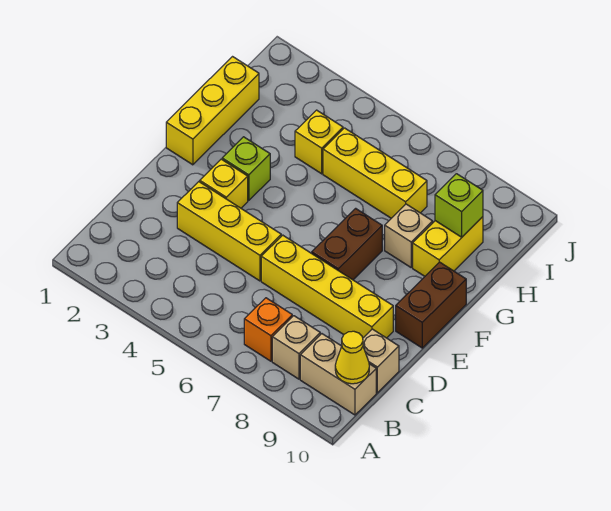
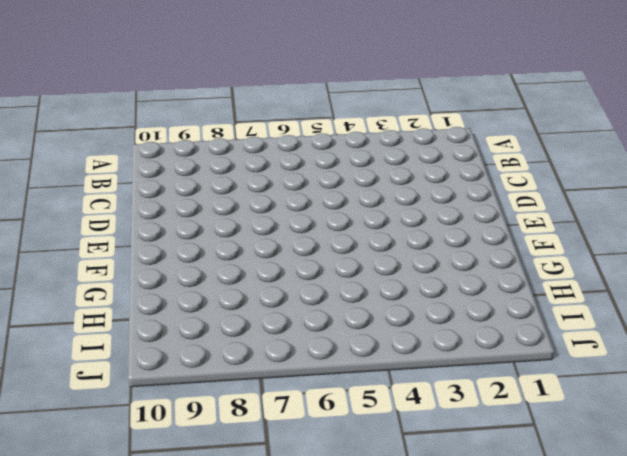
none -> orange brick B7 level 1
none -> tan brick B8 level 1
none -> tan brick B9:B10 level 1

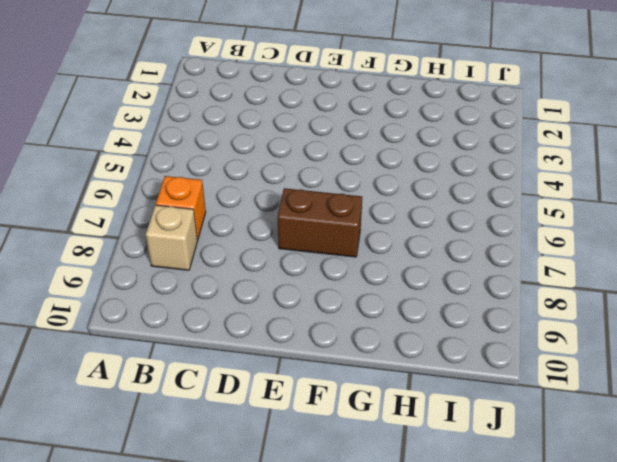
none -> tan brick B9:B10 level 1
none -> tan brick C10 level 1
none -> yellow brick D3:D5 level 1

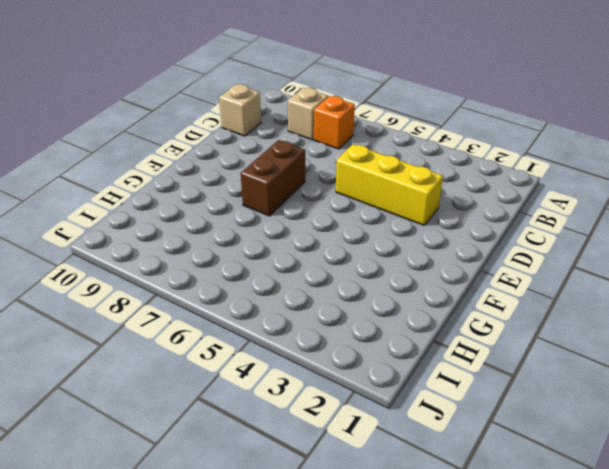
none -> tan brick B9:B10 level 1
none -> yellow brick D6:D9 level 1
none -> yellow brick E3 level 1

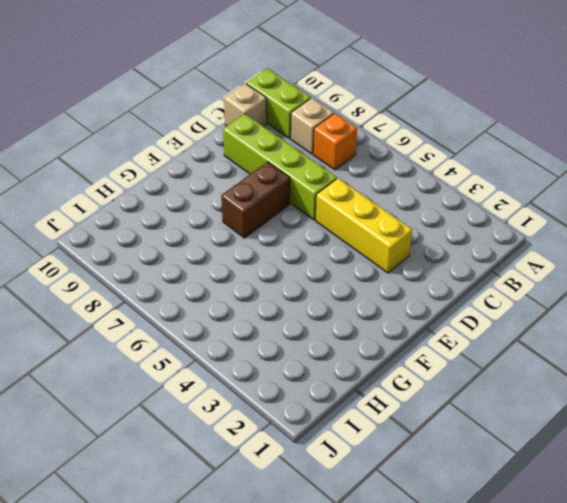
lime brick B9:B10 level 1 -> tan brick B9:B10 level 1
lime brick D6:D9 level 1 -> yellow brick D6:D9 level 1
none -> yellow brick E3 level 1
none -> brown brick E10:F10 level 1
none -> yellow brick F1:H1 level 1

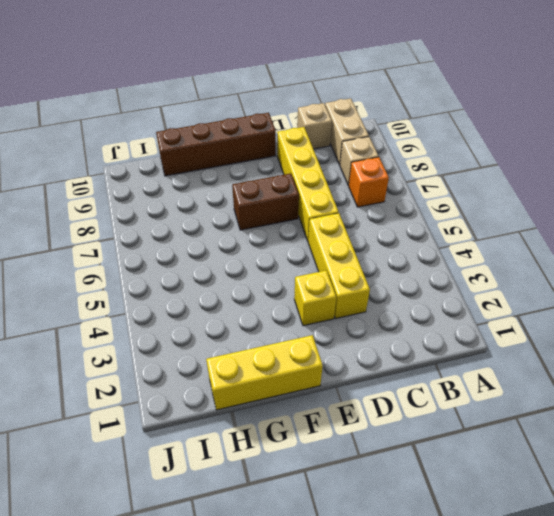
brown brick E10:H10 level 1 -> brown brick E10:F10 level 1
none -> lime brick F3 level 1
none -> tan brick G8 level 1
none -> yellow brick G9:H9 level 1

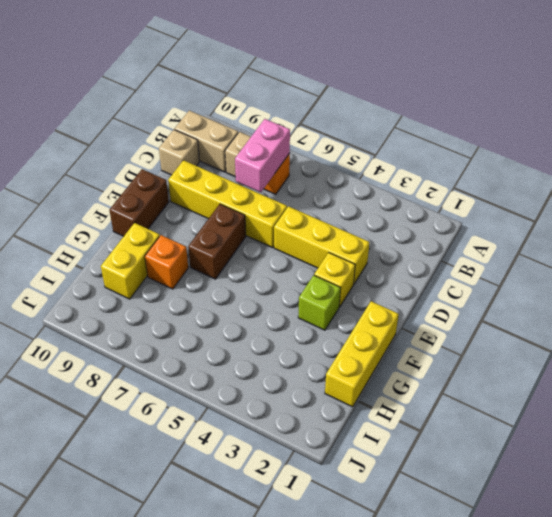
pink brick B7:C7 level 2 -> none
orange brick G8 level 1 -> tan brick G8 level 1
none -> yellow brick H4 level 1
none -> yellow brick H5:H7 level 1
none -> yellow cone B10 level 2

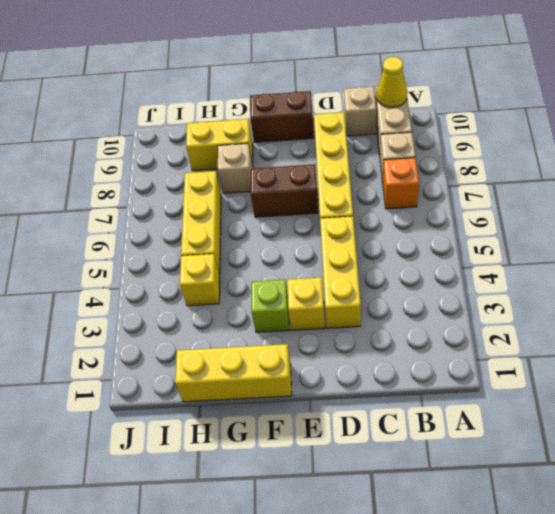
none -> lime brick H9 level 2

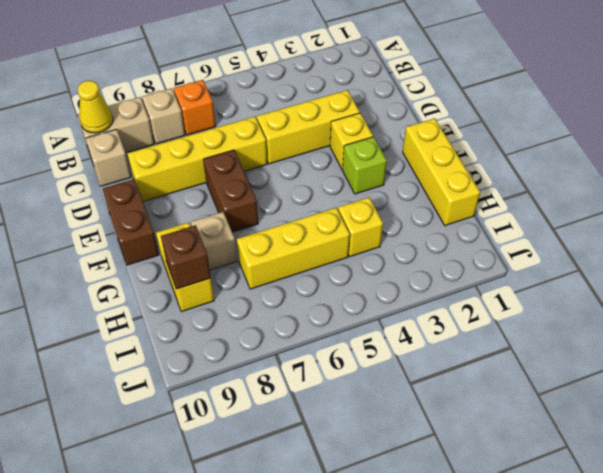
brown brick H9 level 2 -> lime brick H9 level 2

